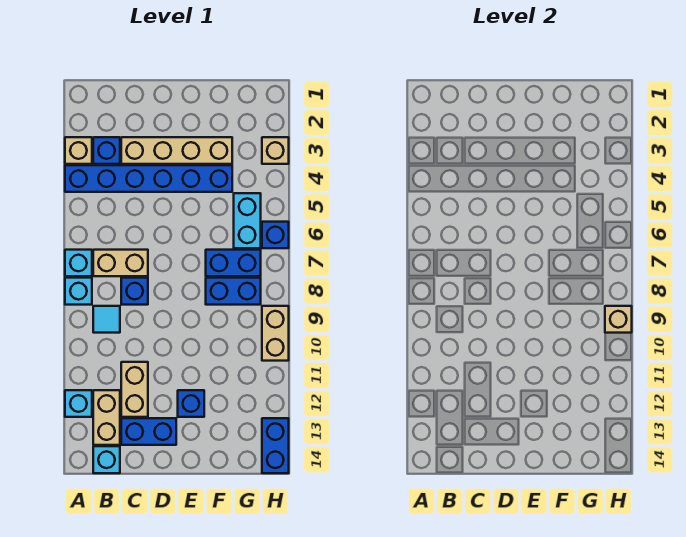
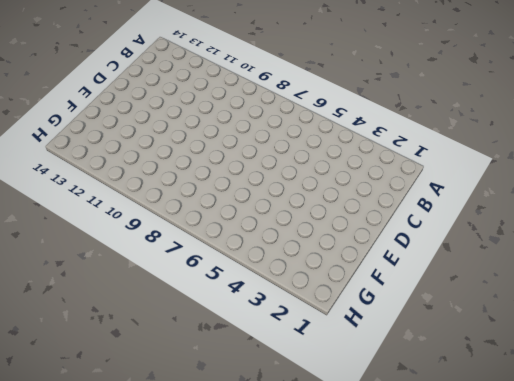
none -> tan brick A3 level 1
none -> blue brick A4:F4 level 1
none -> cyan brick A7 level 1

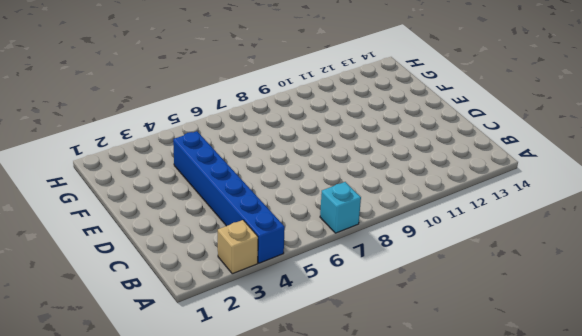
none -> cyan brick A8 level 1
none -> cyan brick A12 level 1
none -> blue brick B3 level 1

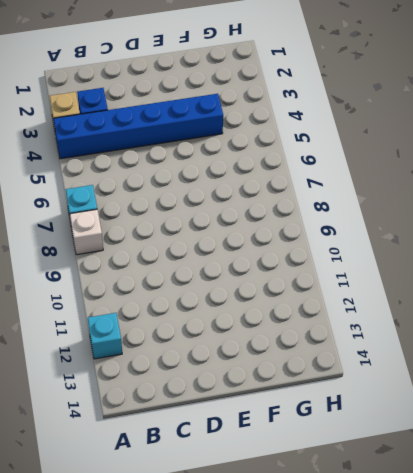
white brick A8 level 1 -> cyan brick A8 level 1
none -> tan brick B7:C7 level 1
none -> cyan tile B9 level 1
none -> tan brick B12:B13 level 1

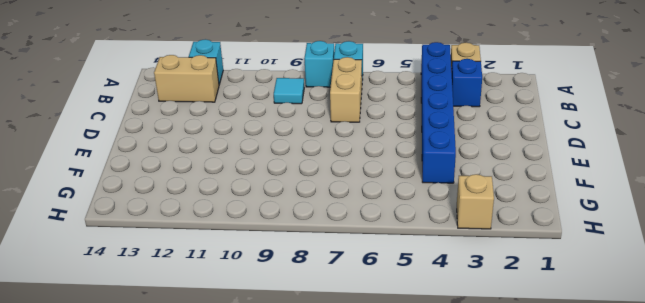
none -> cyan brick B14 level 1
none -> tan brick C3:F3 level 1
none -> blue brick C8 level 1

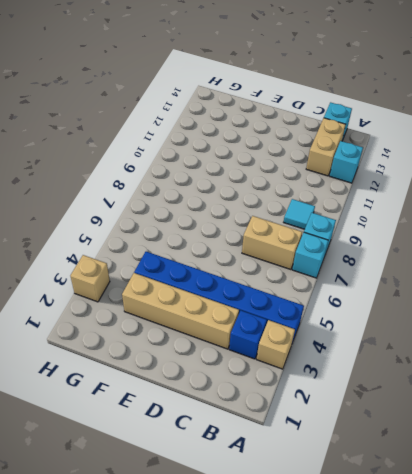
none -> blue brick C8 level 1
none -> tan brick C11:C12 level 1
none -> blue brick C13:D13 level 1

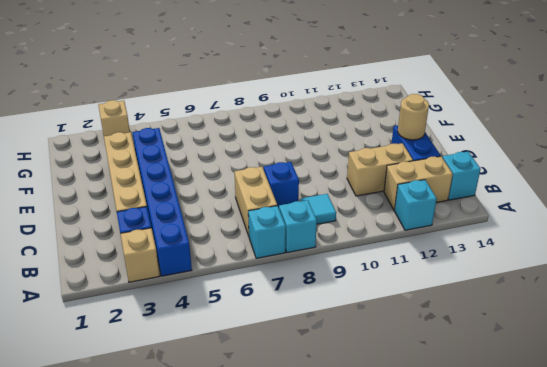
tan round brick D13 level 2 -> none
none -> blue brick E12 level 1
none -> blue brick F7:G7 level 1
none -> blue brick F8:G8 level 1

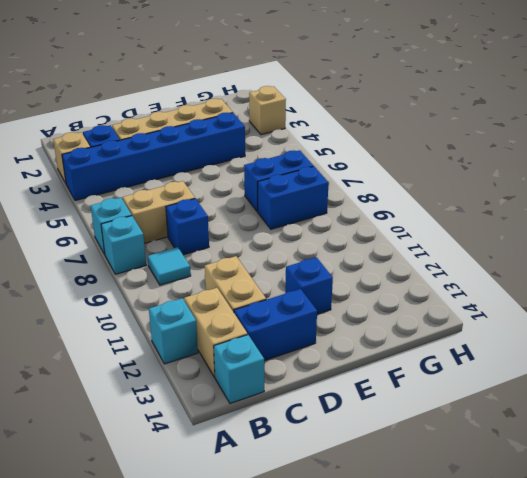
none -> cyan brick G5:G6 level 1
none -> blue brick H6 level 1
none -> tan brick H9:H10 level 1

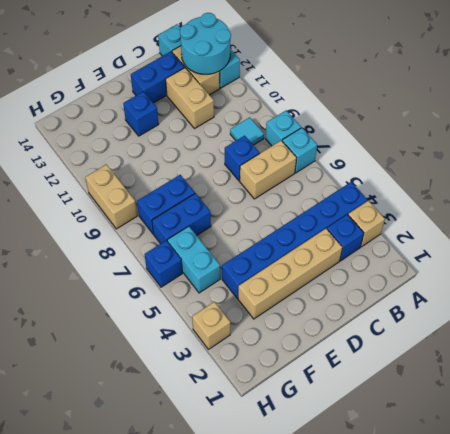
cyan round brick A12:B13 level 2 -> none
none -> blue brick H13:H14 level 1
none -> tan brick H9 level 2

